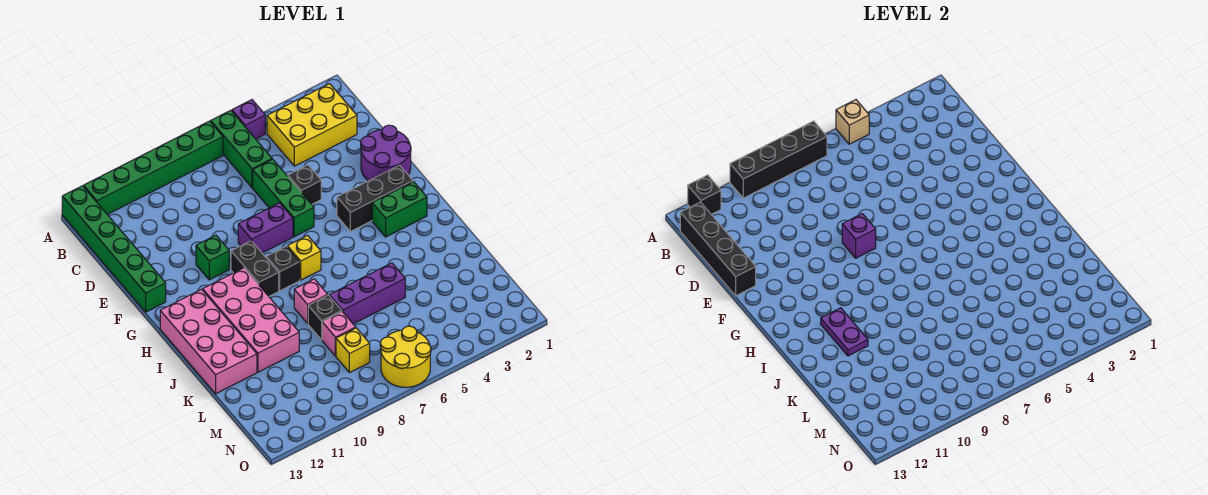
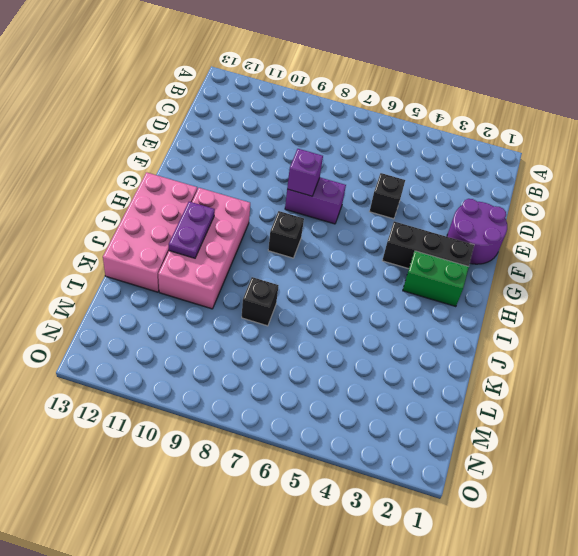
none -> purple brick A5 level 1
none -> green brick A6:C6 level 1
none -> green brick A7:A12 level 1

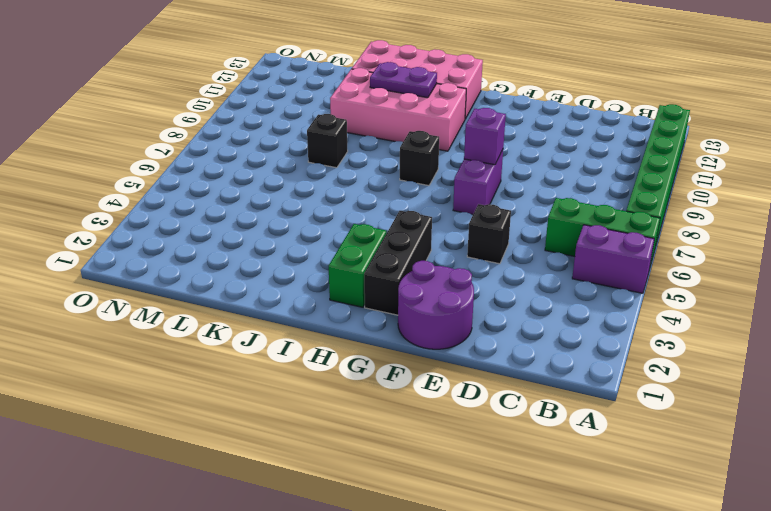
purple brick A5:B5 level 1 -> purple brick A5 level 1
none -> green brick A13:F13 level 1
none -> yellow brick B2:C4 level 1
none -> green brick D6:F6 level 1

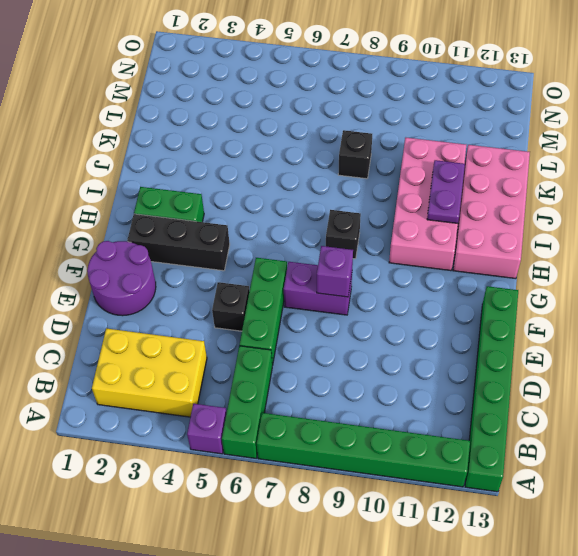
none -> green brick F10 level 1
none -> black brick G9:H9 level 1
none -> yellow brick H7 level 1

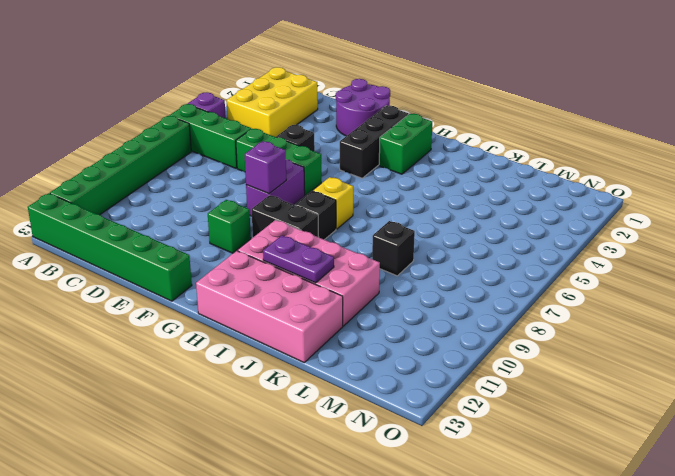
none -> pink brick J8 level 1
none -> purple brick K5:K7 level 1
none -> pink brick L8 level 1

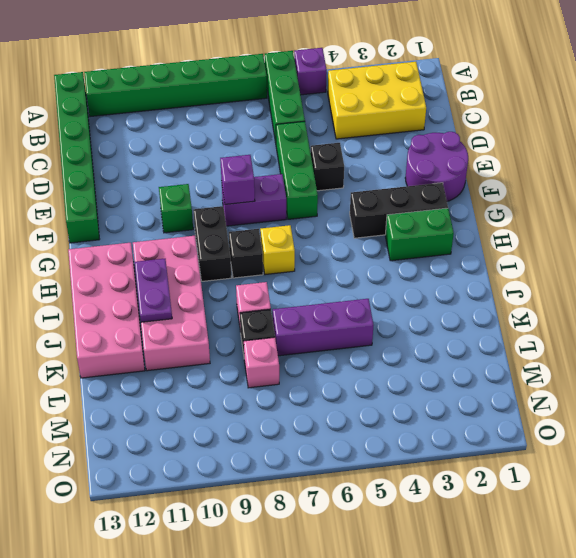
none -> yellow brick M8 level 1
none -> yellow round brick N6:O7 level 1
none -> tan brick A5 level 2

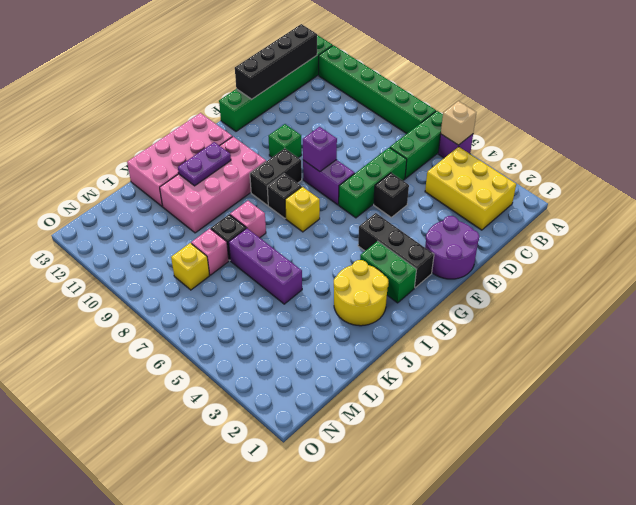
yellow round brick I2:J3 level 1 -> yellow round brick N6:O7 level 1
none -> black brick A7:A10 level 2
none -> black brick A12 level 2

